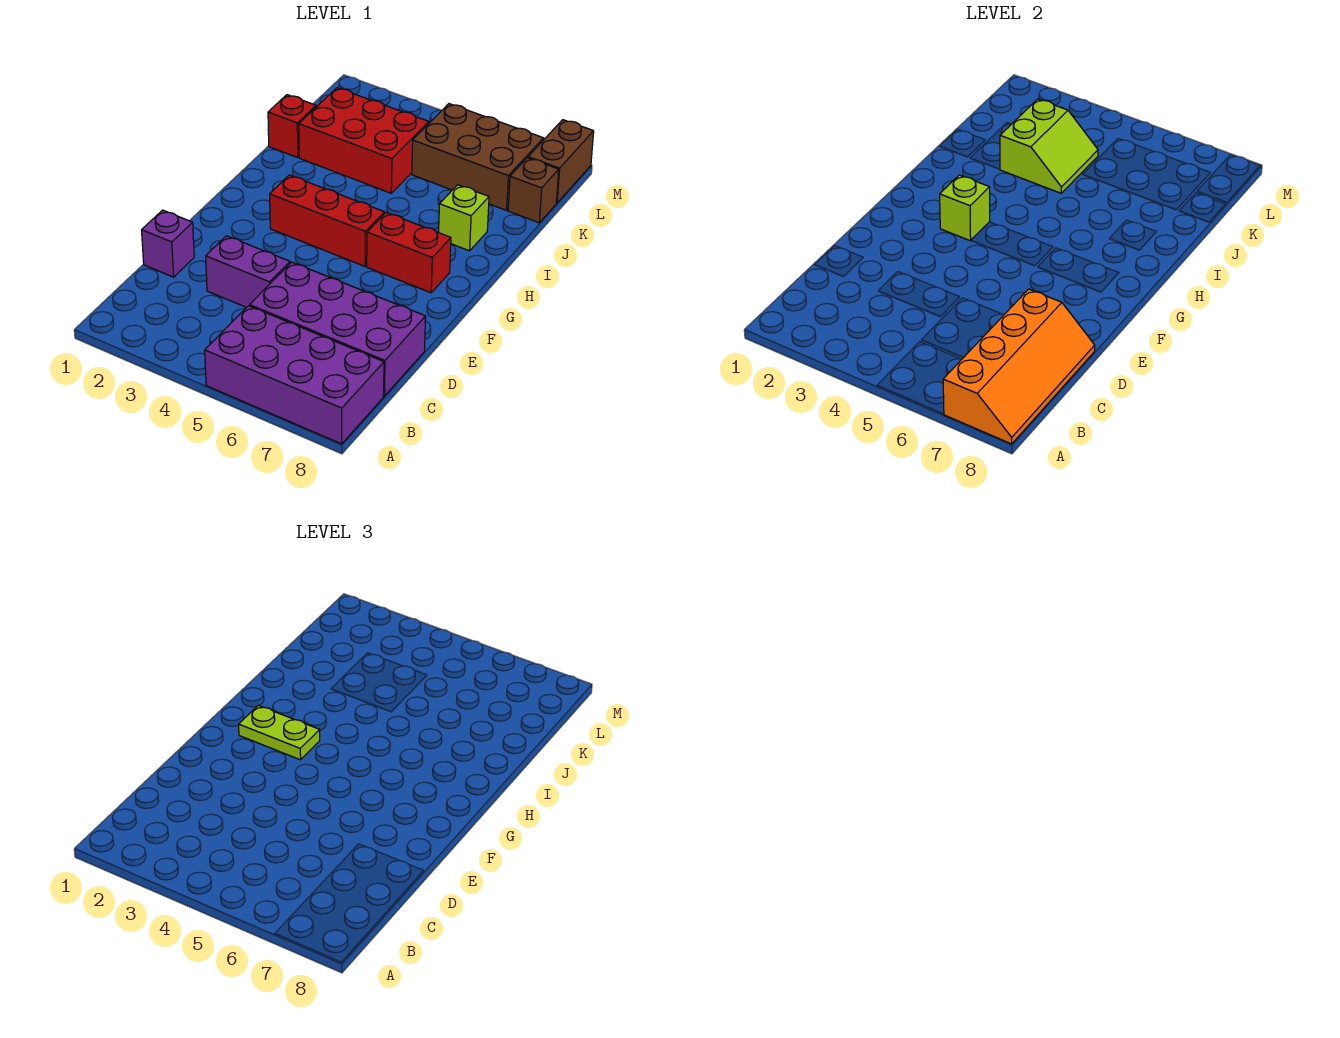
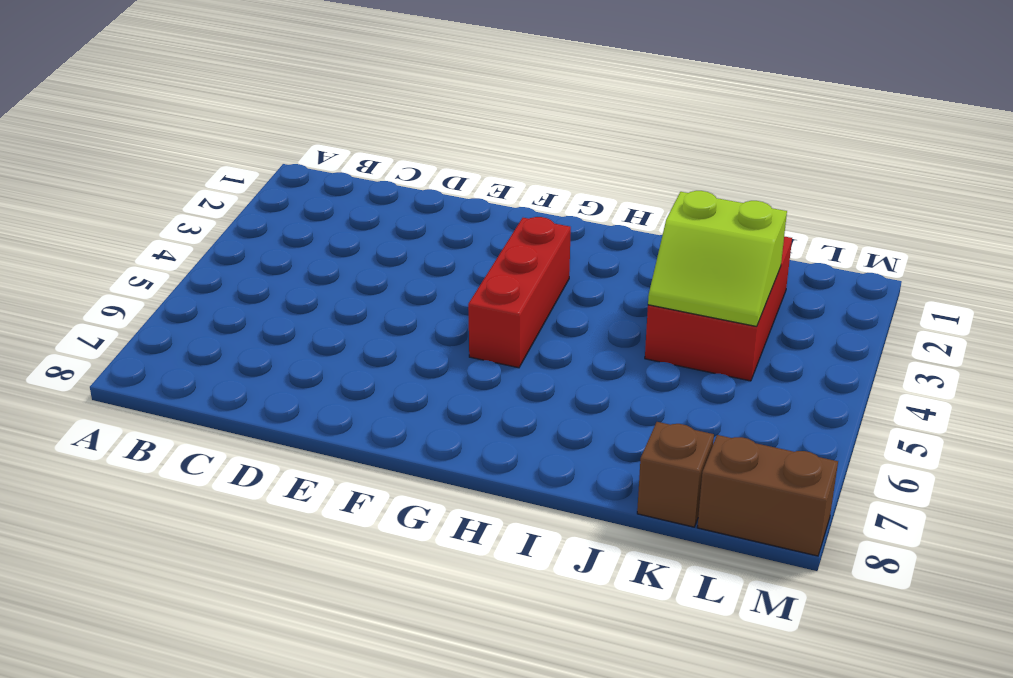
none -> purple brick A5:B8 level 1
none -> purple brick C5:D8 level 1
none -> purple brick D1 level 1

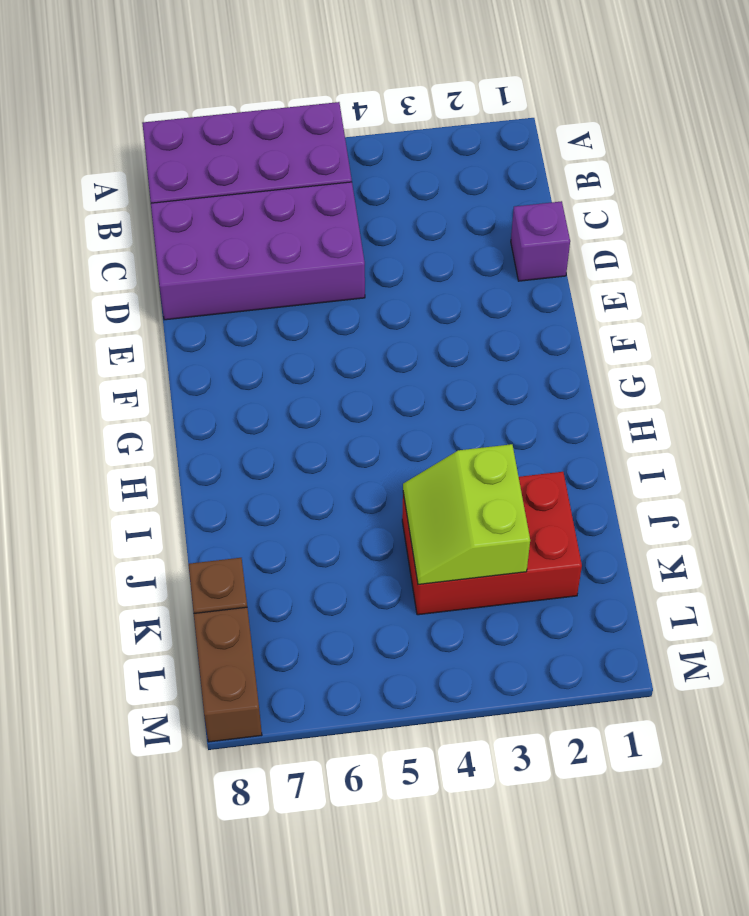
none -> purple brick D3:D4 level 1
none -> red brick G3:G5 level 1
none -> red brick G6:G7 level 1

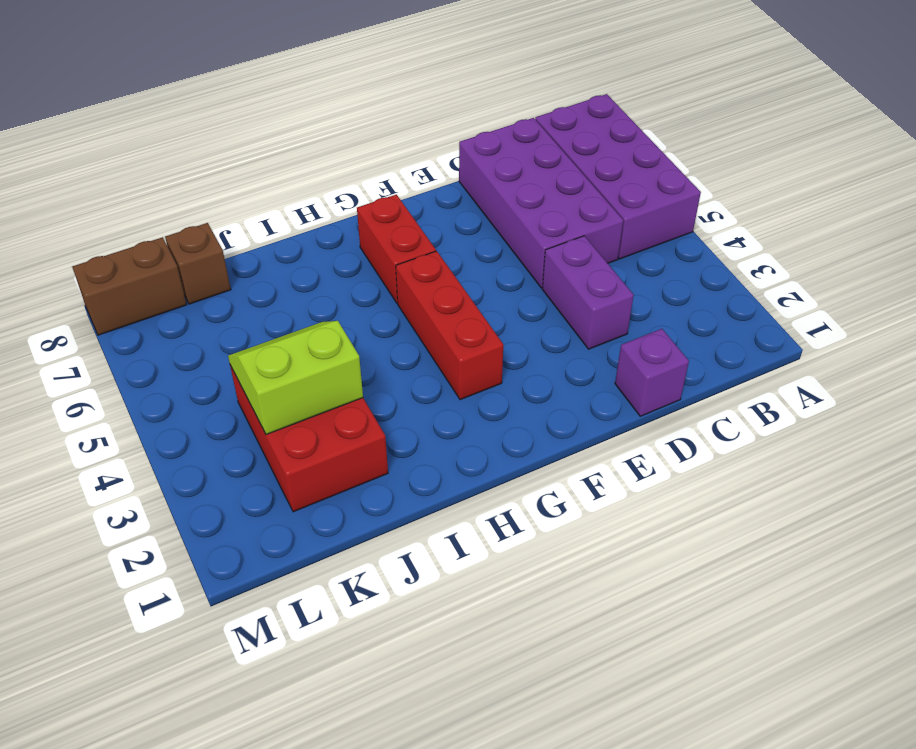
none -> lime brick I7 level 1
none -> red brick J1 level 1
none -> brown brick K5:L7 level 1

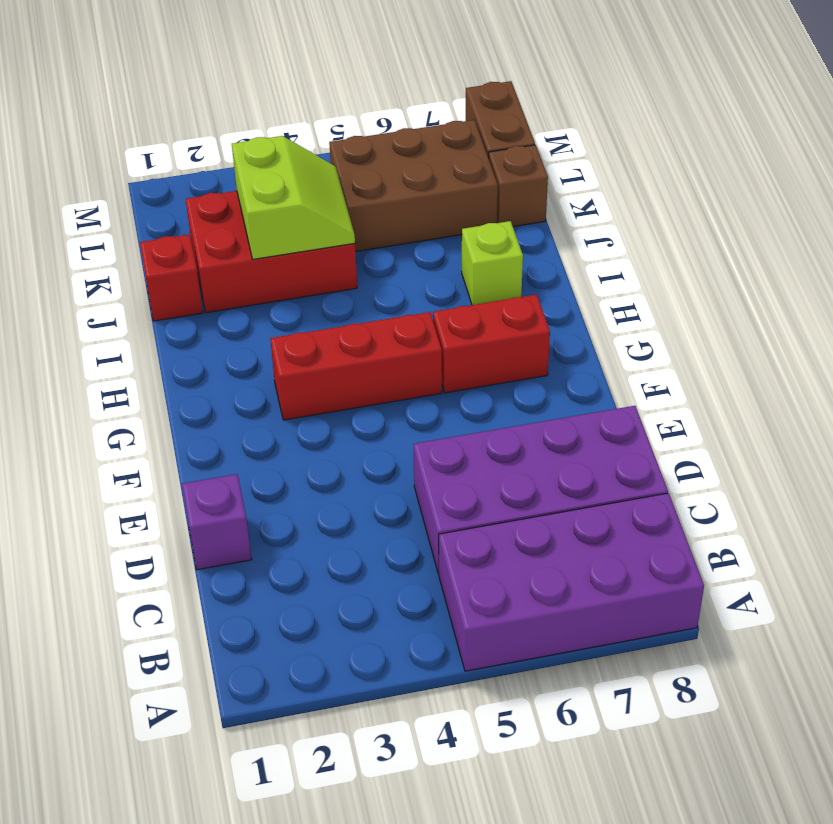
none -> purple brick D3:D4 level 1
none -> orange slope A7:D8 level 2 top 7
none -> lime brick G3 level 2

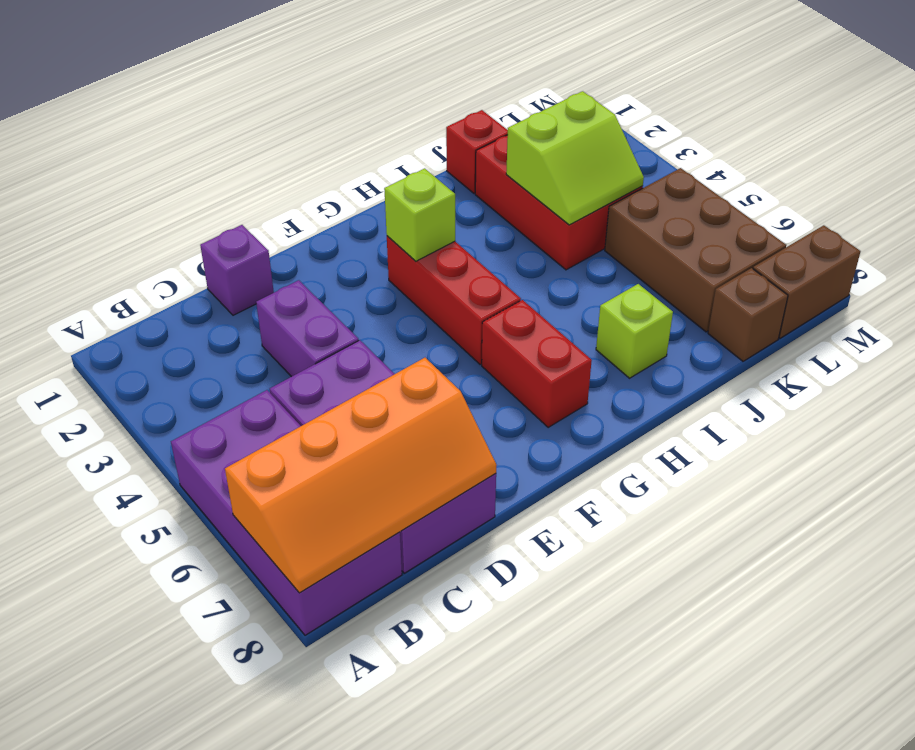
none -> lime plate G2:G3 level 3

